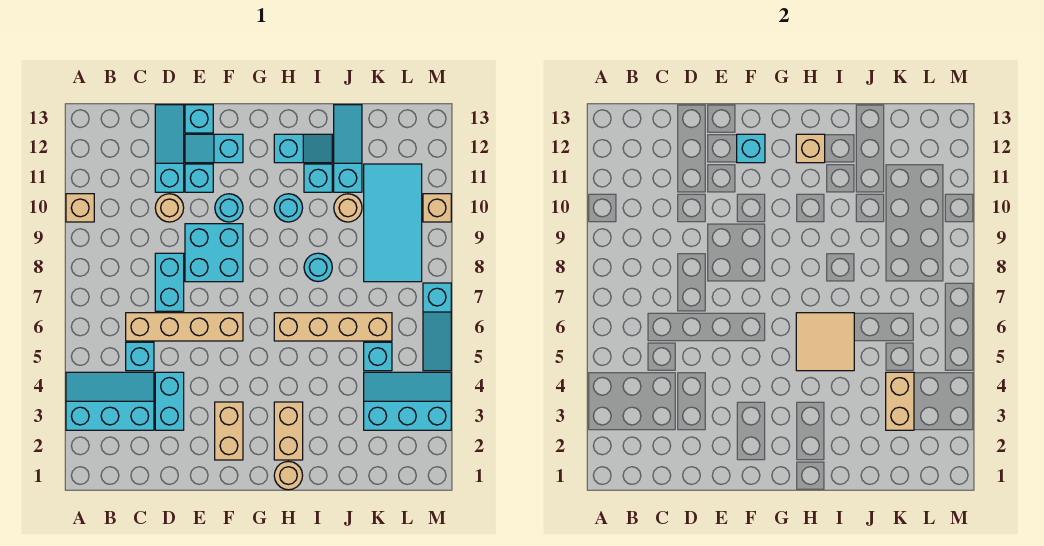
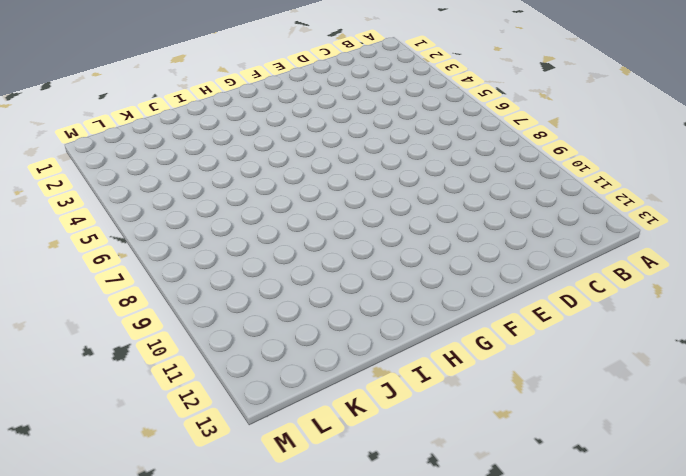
none -> cyan slope A3:C4 level 1 top 3
none -> tan brick A10 level 1
none -> cyan brick C5 level 1
none -> tan brick C6:F6 level 1

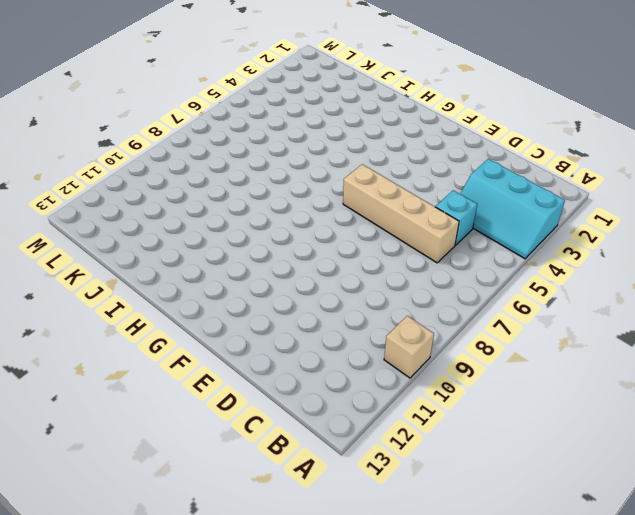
none -> cyan brick D3:D4 level 1
none -> cyan brick D7:D8 level 1
none -> tan round brick D10 level 1
none -> cyan slope D11:D13 level 1 top 11

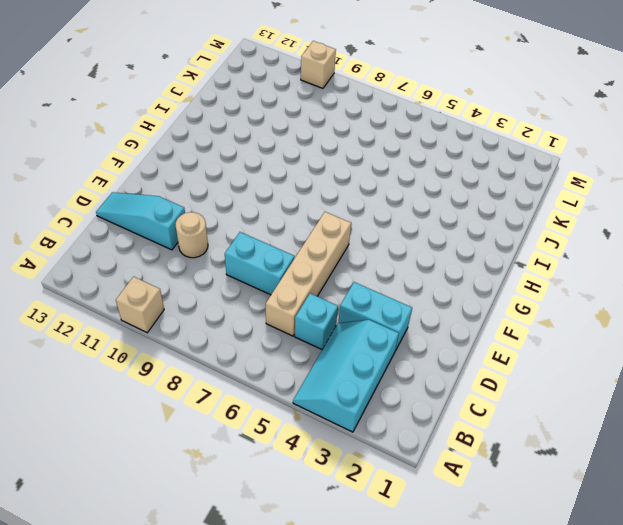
none -> cyan brick E8:F9 level 1
none -> cyan brick E11 level 1
none -> cyan slope E12:F12 level 1 top F
none -> cyan brick E13 level 1

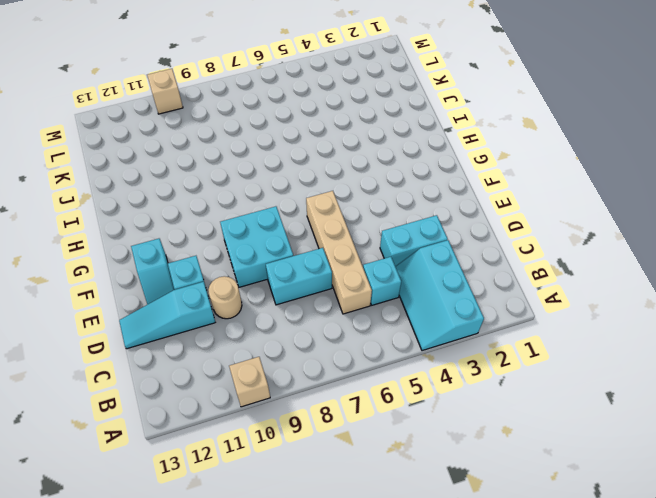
none -> cyan brick E13 level 1
none -> tan brick F2:F3 level 1
none -> cyan round brick F10 level 1
none -> tan round brick H1 level 1

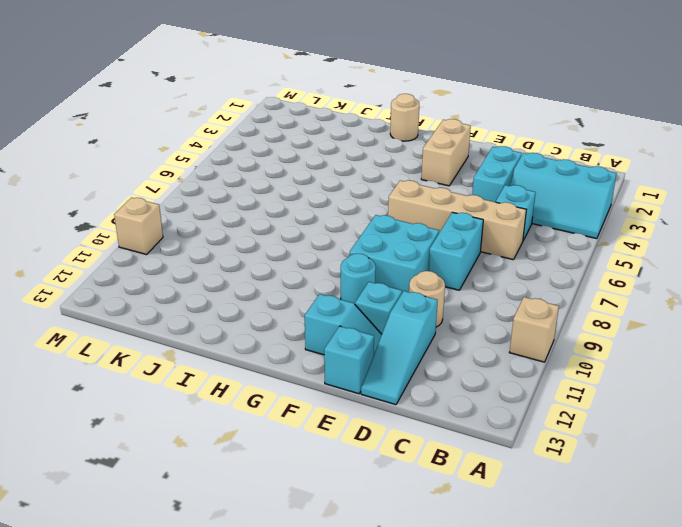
none -> tan brick H2:H3 level 1
none -> tan brick H6:K6 level 1
none -> cyan round brick H10 level 1
none -> cyan slope H12:I12 level 1 top H

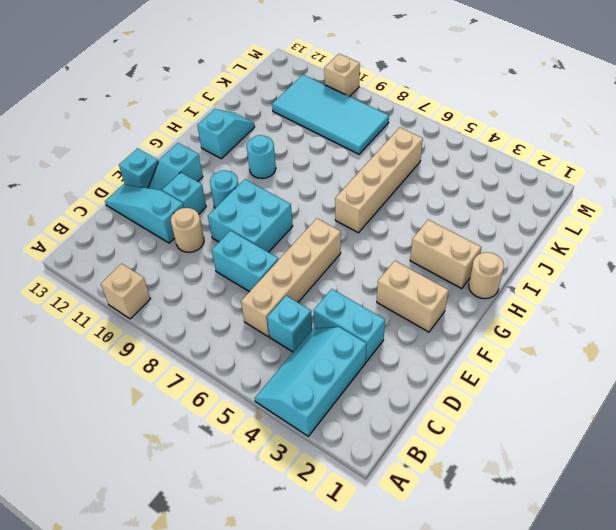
none -> cyan round brick I8 level 1
none -> cyan brick I11 level 1
none -> tan round brick J10 level 1
none -> cyan slope J11:J13 level 1 top 11

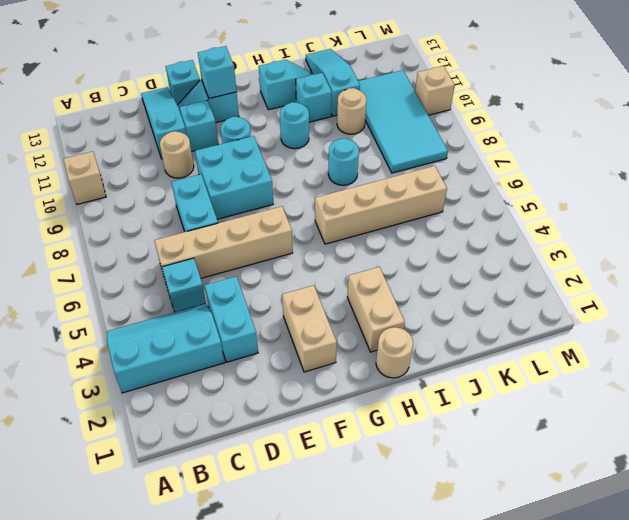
none -> cyan slope K3:M4 level 1 top 3
none -> cyan brick K5 level 1
none -> cyan slope M5:M7 level 1 top 7
none -> tan tile H5:I6 level 2

